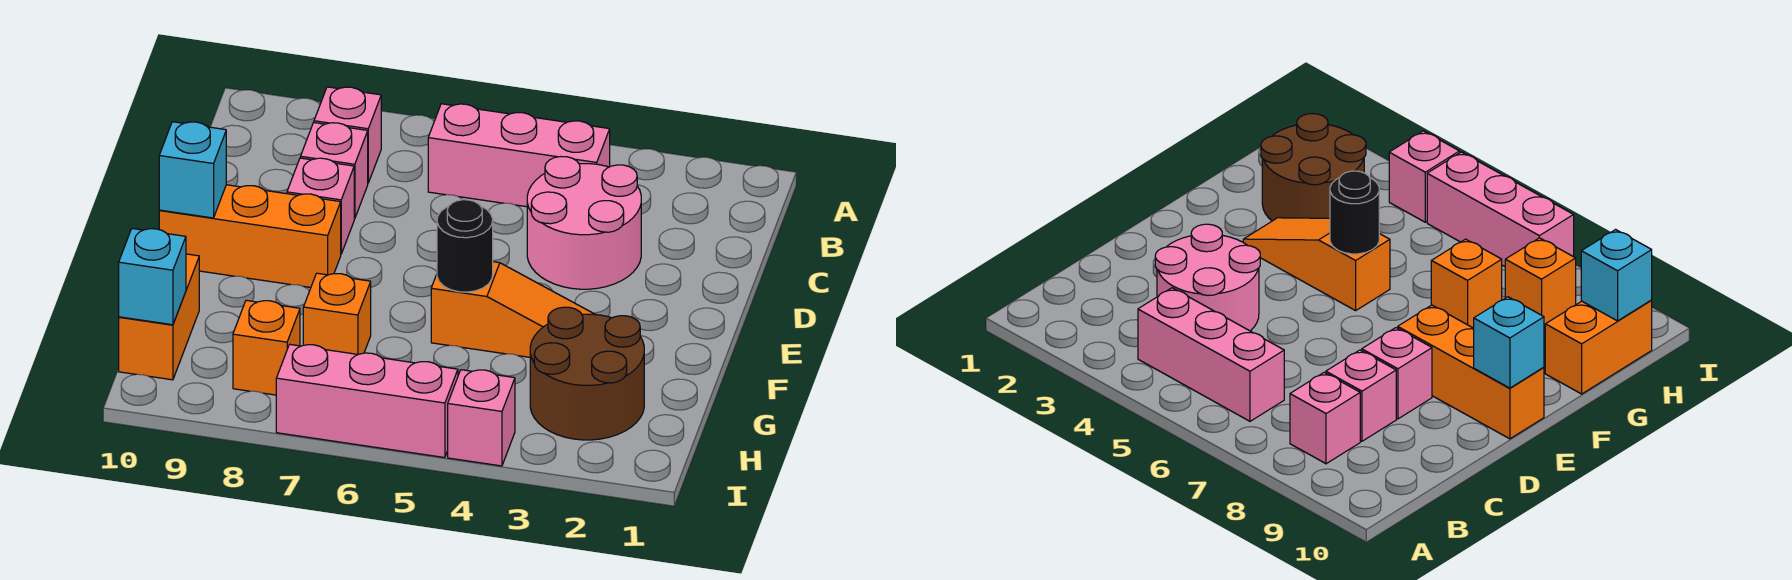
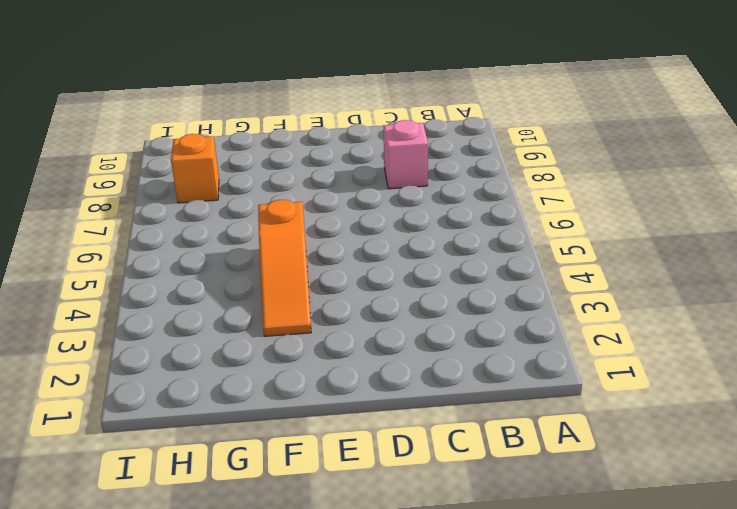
none -> pink brick B4:B6 level 1
none -> pink brick B8 level 1
none -> pink round brick C3:D4 level 1

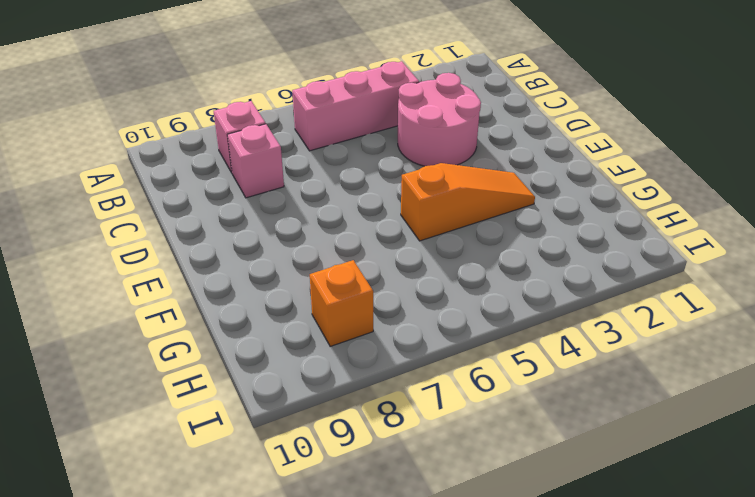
none -> pink brick D8 level 1
none -> orange brick E8:E10 level 1
none -> brown round brick G2:H3 level 1

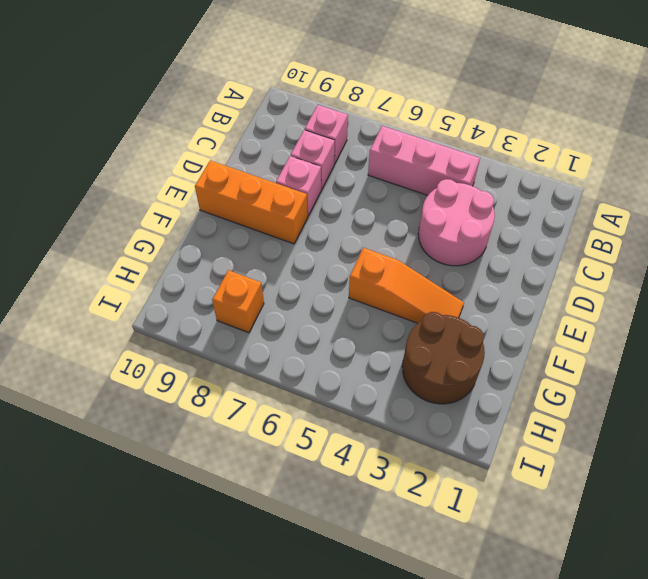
none -> orange brick G7 level 1
none -> orange brick G10:H10 level 1
none -> pink brick I4 level 1

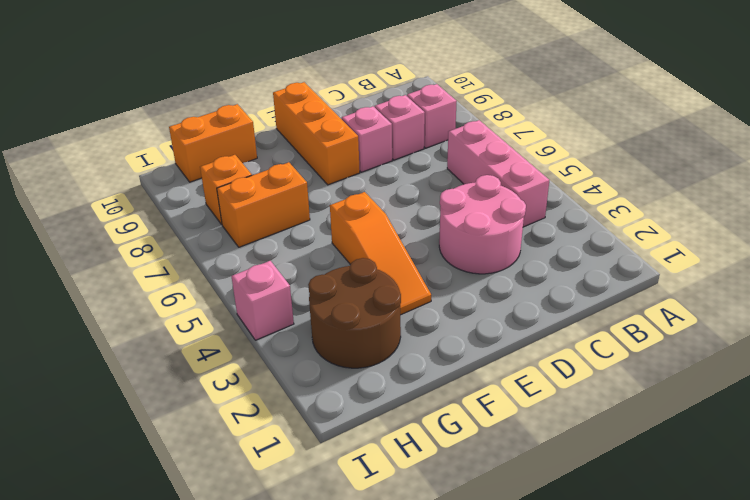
orange brick G7:H7 level 1 -> orange brick G7 level 1
none -> pink brick I5:I7 level 1
none -> cyan brick E10 level 2
none -> black round brick F5 level 2

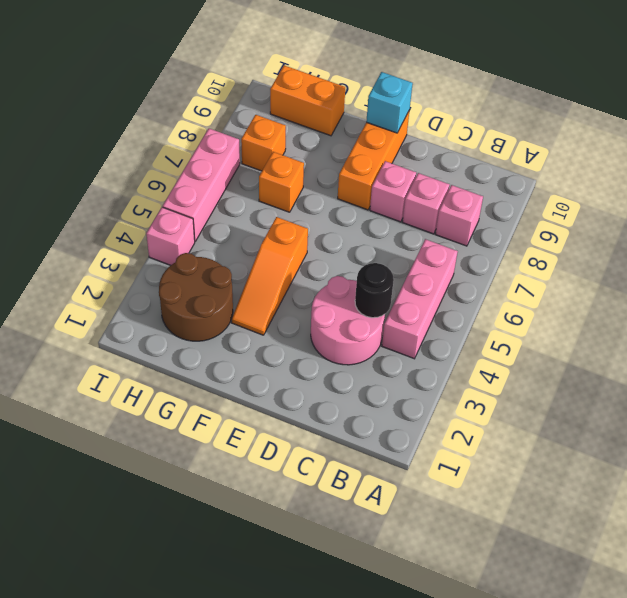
black round brick C4 level 2 -> black round brick F5 level 2
none -> cyan brick H10 level 2

